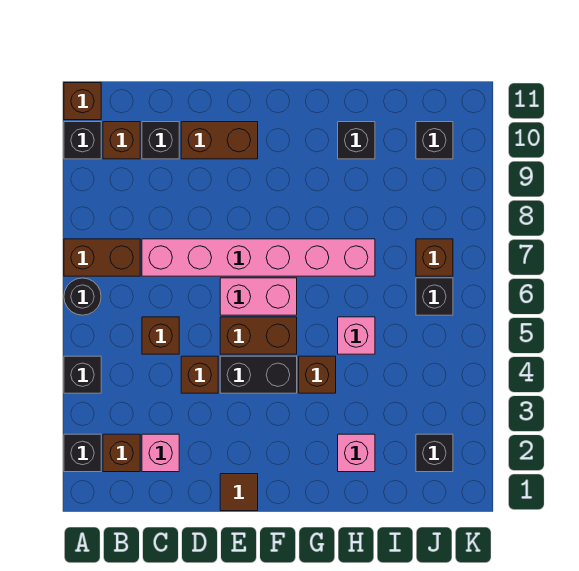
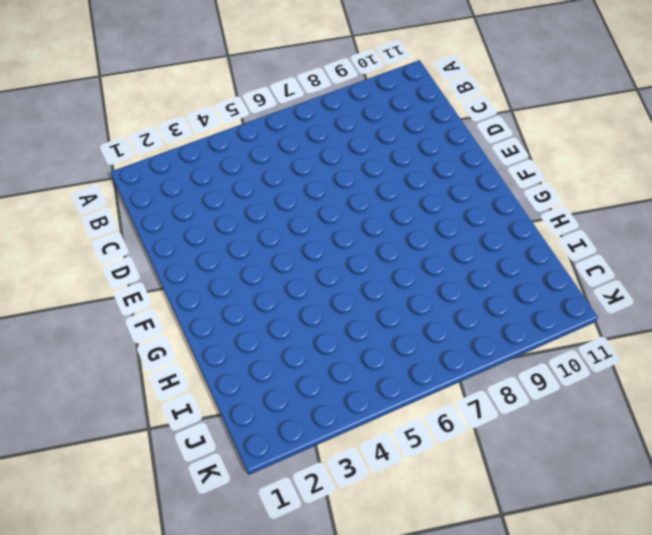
none -> black brick A2 level 1
none -> black brick A4 level 1
none -> black round brick A6 level 1

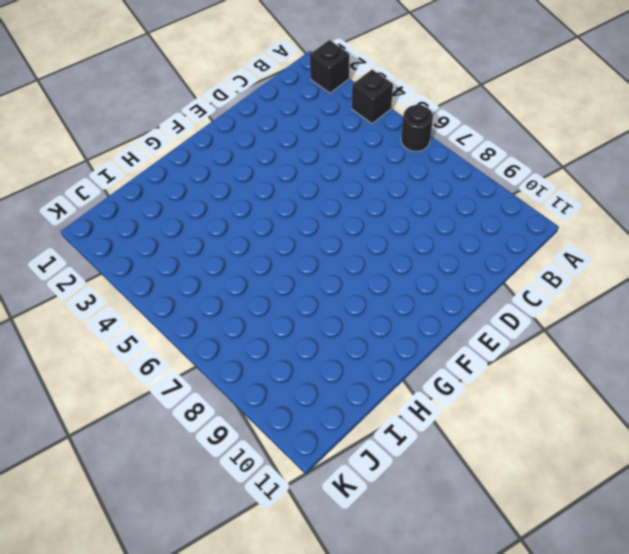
none -> brown brick A7:B7 level 1
none -> black brick A10 level 1
none -> brown brick A11 level 1

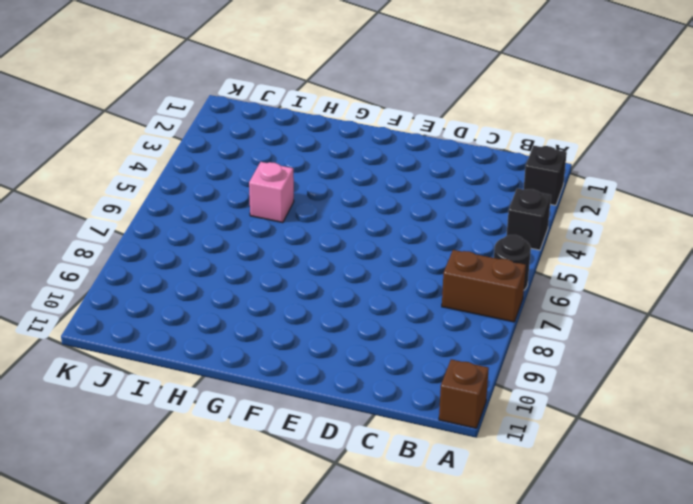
none -> black brick A10 level 1
none -> brown brick B2 level 1
none -> brown brick B10 level 1

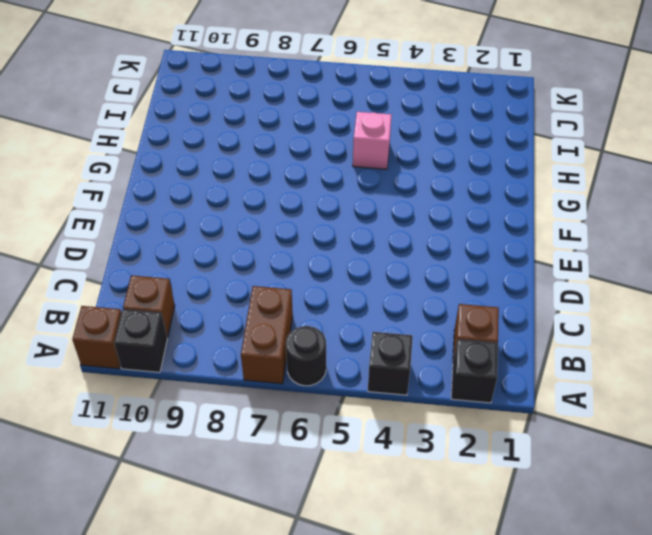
none -> pink brick C2 level 1
none -> brown brick C5 level 1
none -> pink brick C7:H7 level 1

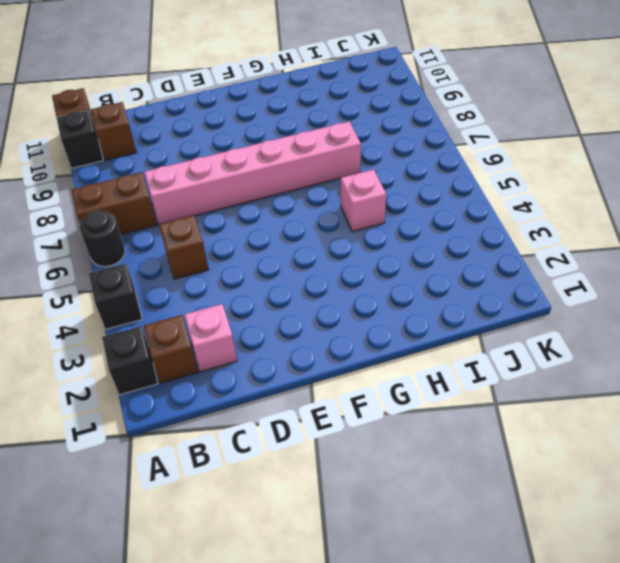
none -> black brick C10 level 1
none -> brown brick D4 level 1
none -> brown brick D10:E10 level 1

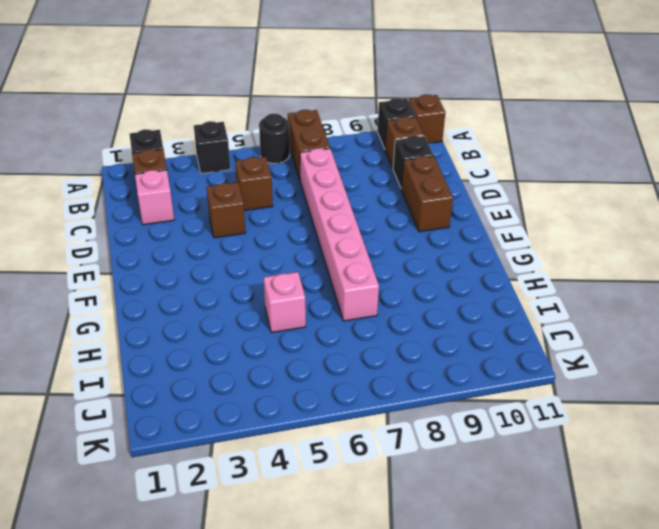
none -> brown tile E1 level 1
none -> black brick E4:F4 level 1
none -> brown brick E5:F5 level 1

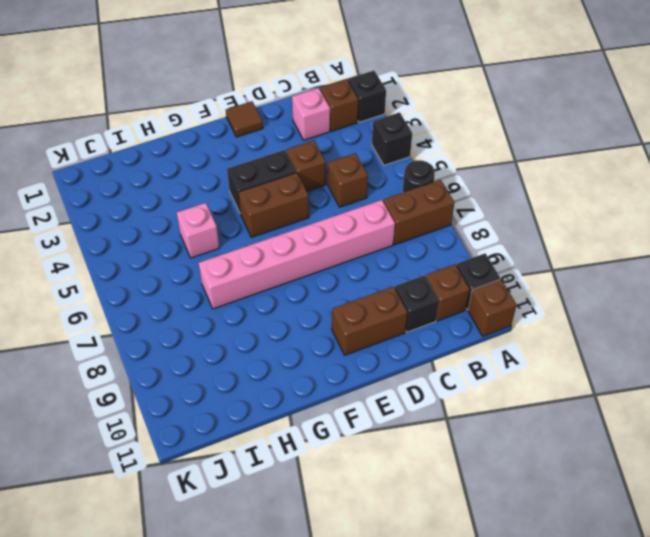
none -> pink brick E6:F6 level 1
none -> brown brick G4 level 1
none -> pink brick H2 level 1

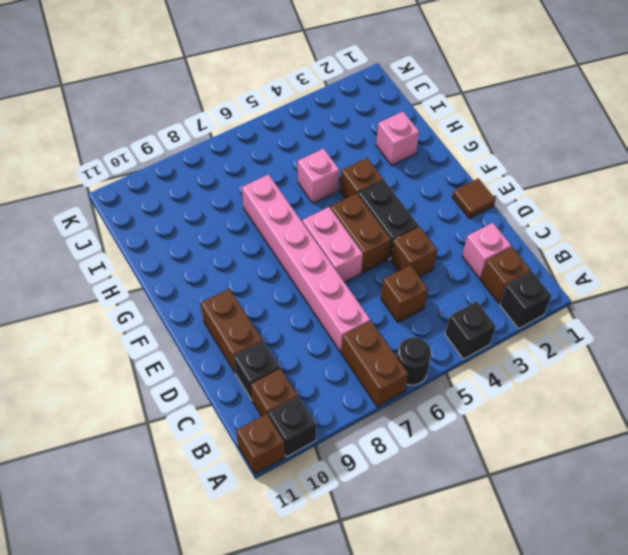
none -> black brick H10 level 1
none -> black brick J2 level 1
none -> black brick J6 level 1

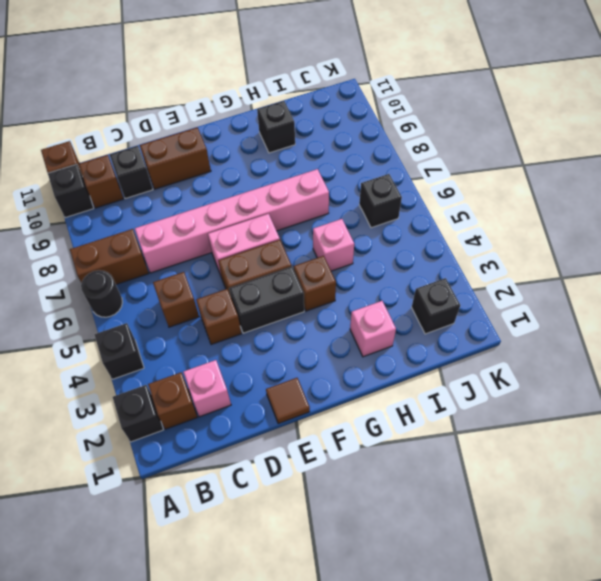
none -> brown brick J7 level 1
none -> black brick J10 level 1

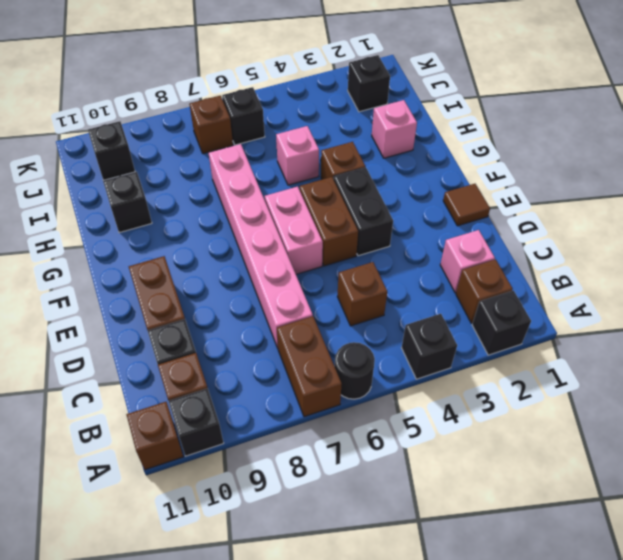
none -> brown brick D4 level 1

